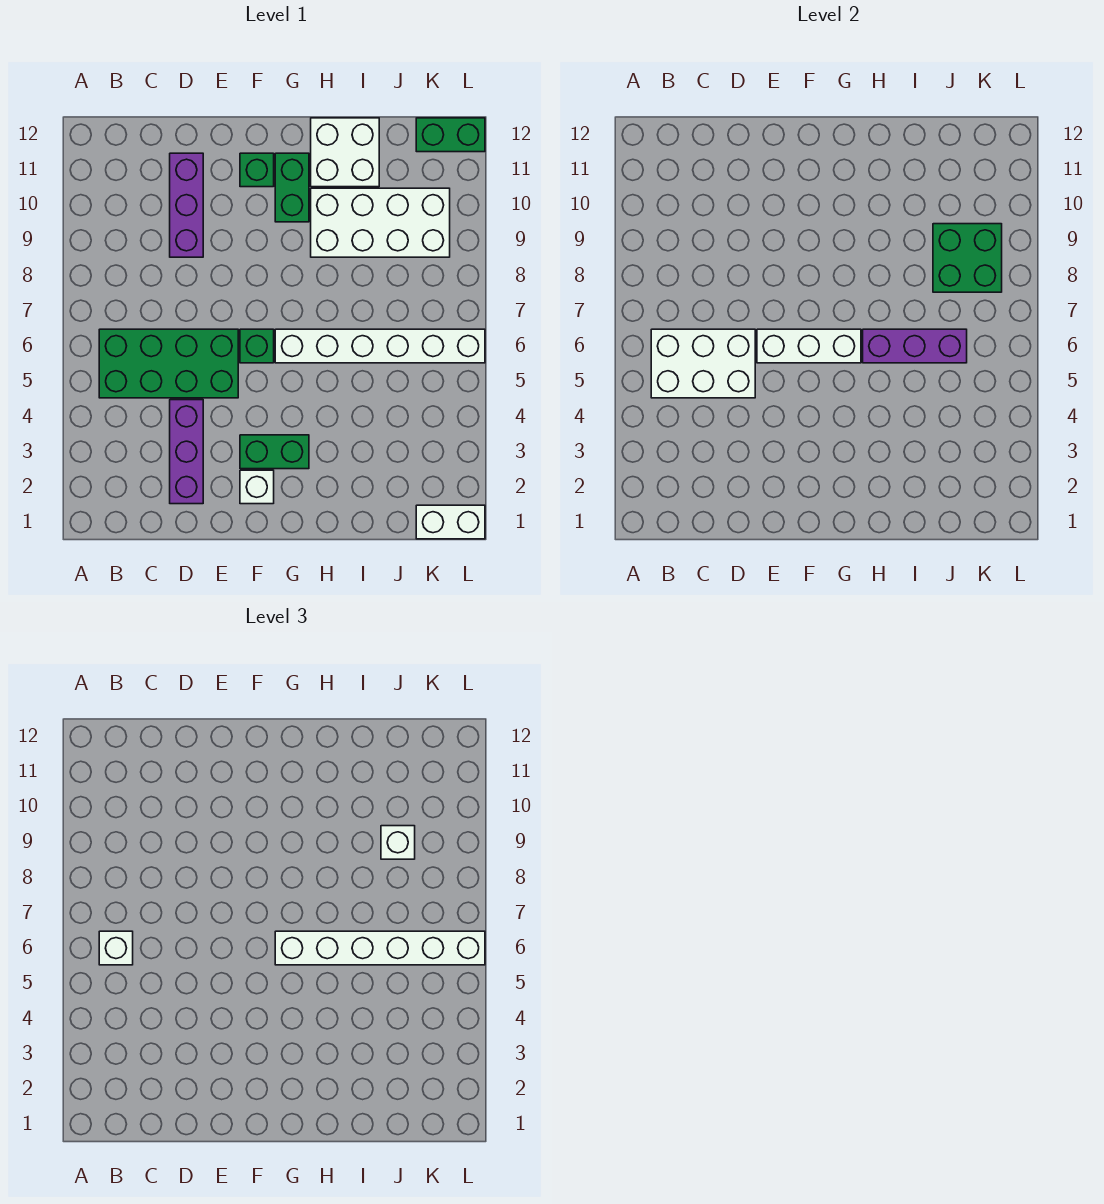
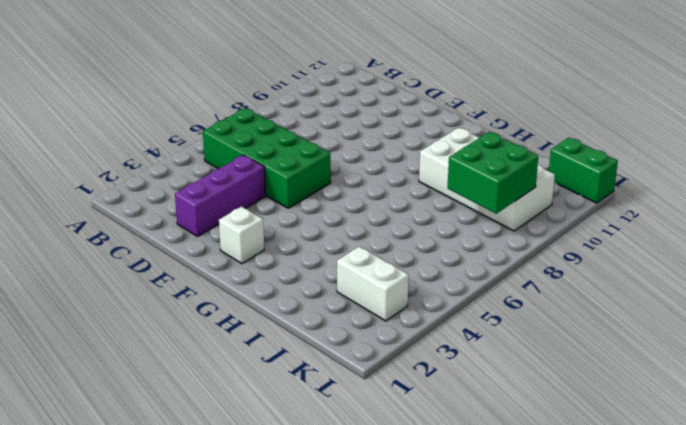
white brick J3:K3 level 1 -> white brick K1:L1 level 1
none -> purple brick D9:D11 level 1
none -> green brick F3:G3 level 1
none -> green brick F6 level 1

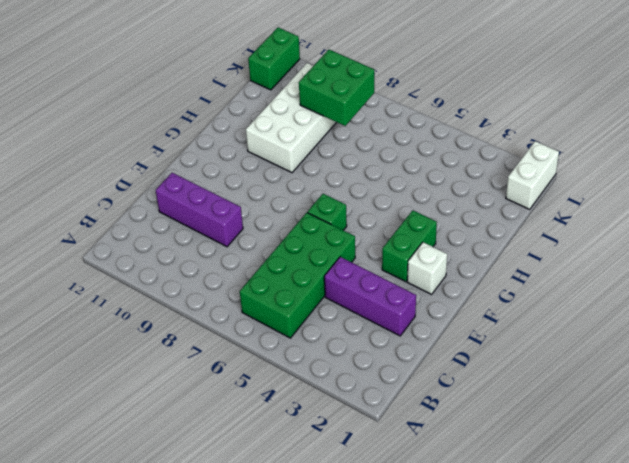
none -> green brick F11 level 1
none -> white brick G6:L6 level 1
none -> green brick G10:G11 level 1

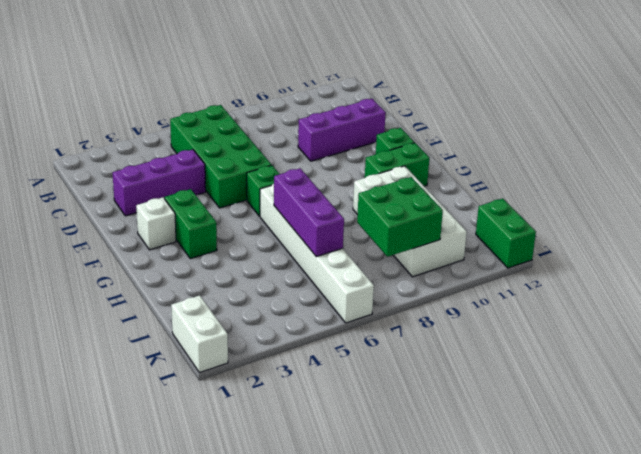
none -> white brick H11:I12 level 1
none -> white brick B5:D6 level 2
none -> white brick E6:G6 level 2

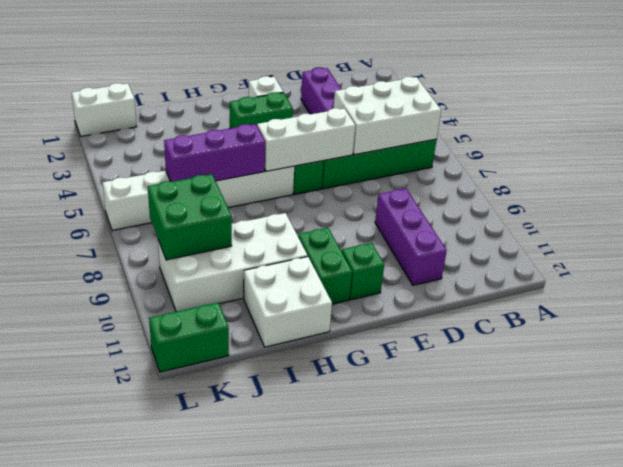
none -> white brick B6 level 3
none -> white brick G6:L6 level 3
none -> white brick J9 level 3

